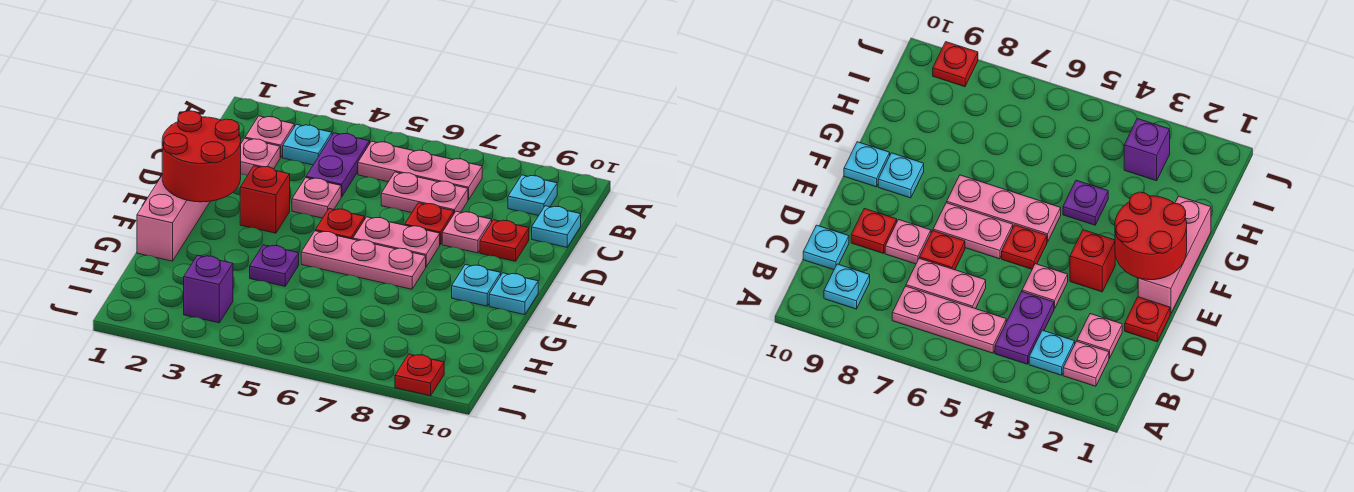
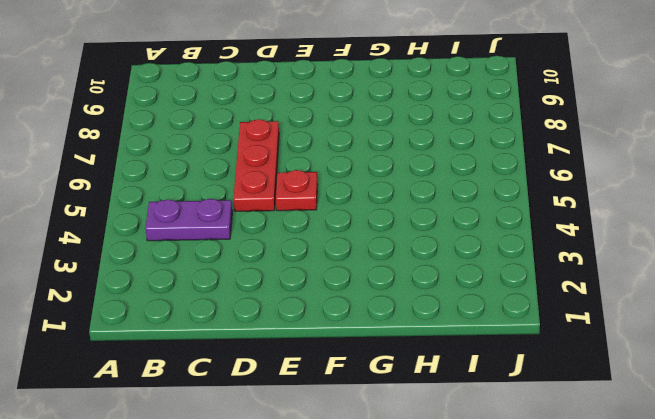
red plate D5:D7 level 1 -> red plate D7 level 1
none -> pink plate B2 level 1
none -> cyan plate B3 level 1
none -> pink plate B5:B7 level 1

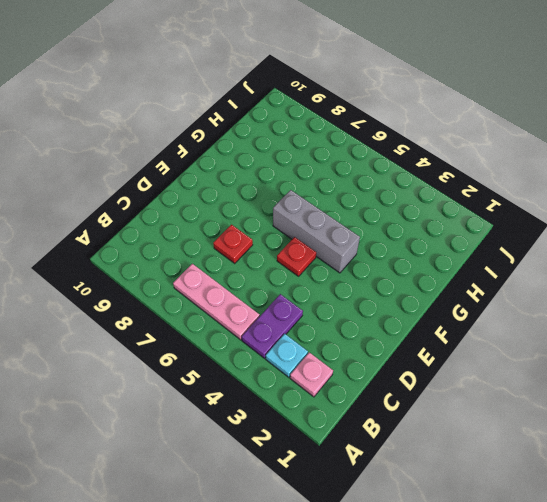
grey brick F4:F6 level 1 -> pink plate F5:F7 level 1
none -> cyan plate B9 level 1
none -> pink plate C2 level 1
none -> pink plate C6:C7 level 1

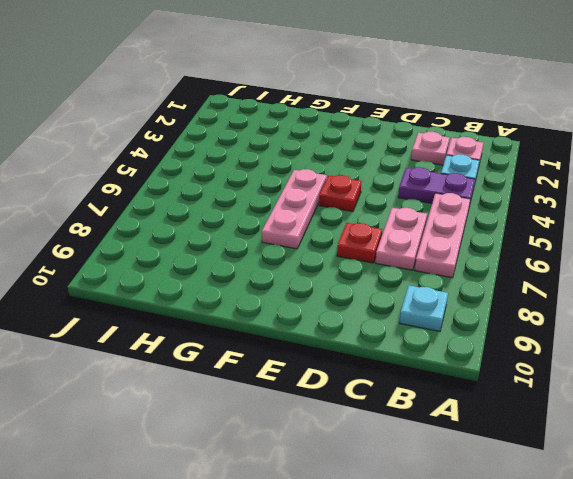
none -> cyan plate C10 level 1
none -> red plate D1 level 1
none -> pink plate D4 level 1

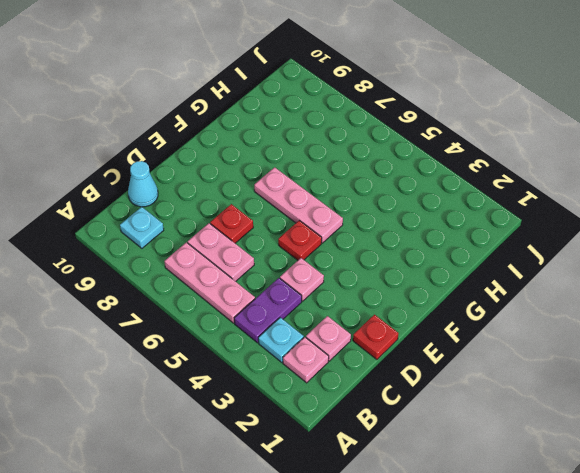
cyan cone C10 level 1 -> cyan plate C10 level 1
none -> pink plate D8 level 1
none -> red plate D9 level 1
none -> pink brick E1:G1 level 1

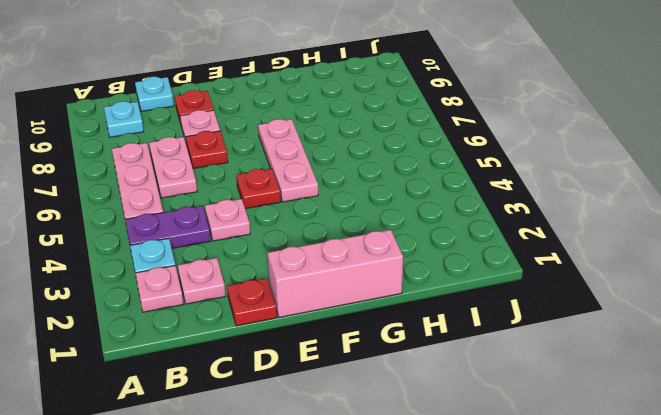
none -> red brick E3 level 1
none -> pink plate E6:E7 level 1
none -> cyan plate F9 level 1

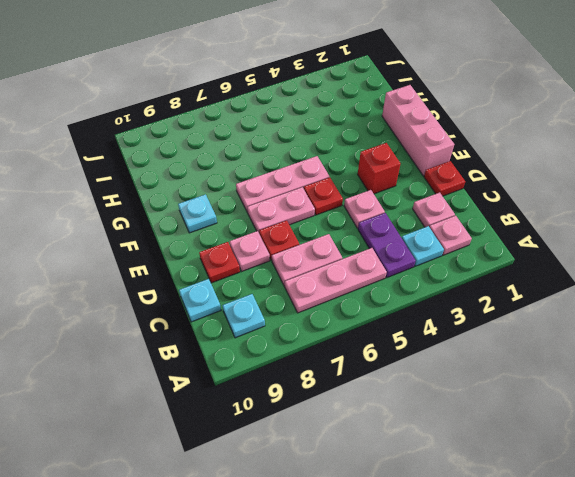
none -> cyan plate F10 level 1
none -> purple plate G4 level 1
none -> purple brick I3 level 1

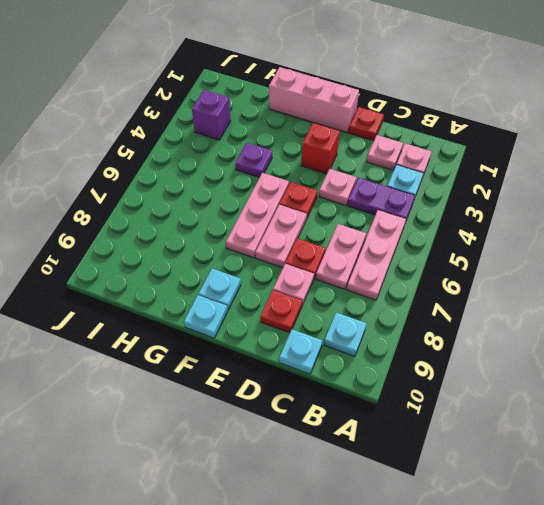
none -> red plate J9 level 1
none -> red round brick E1:F2 level 2

